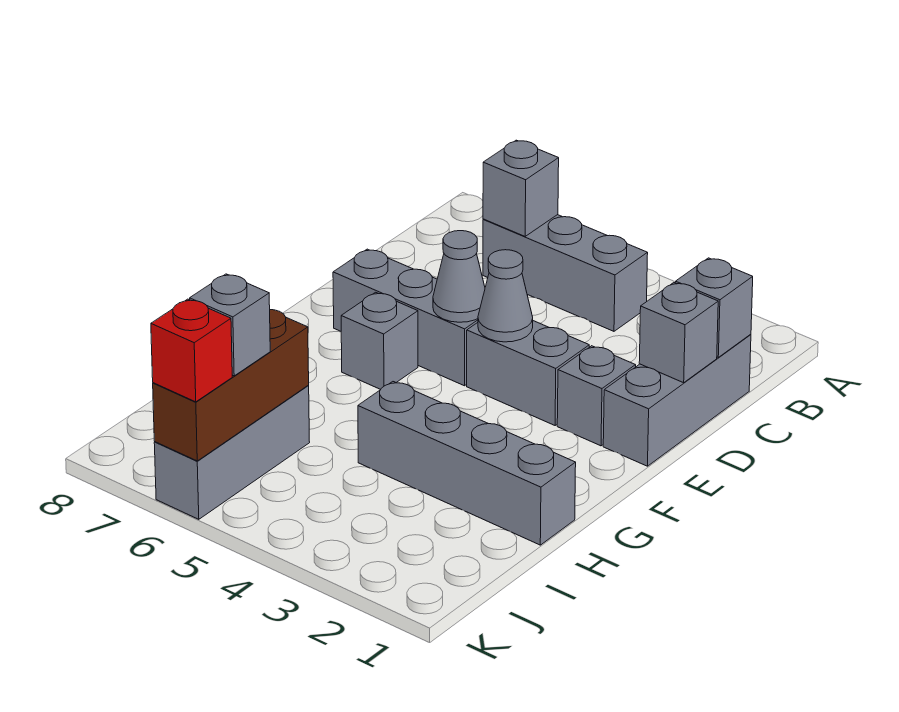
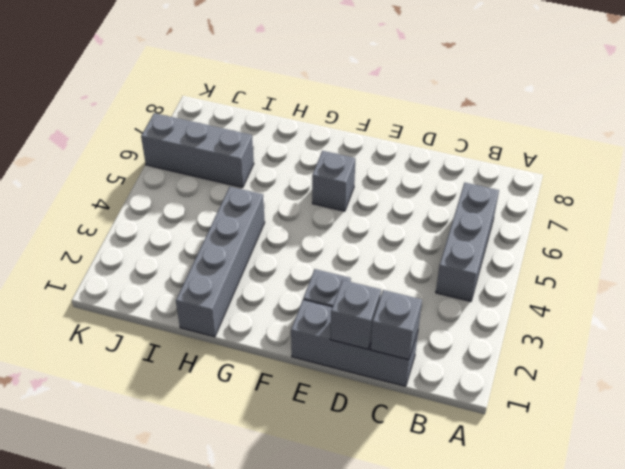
none -> grey brick E3:E4 level 1
none -> grey brick E5:E7 level 1
none -> grey brick B6 level 2

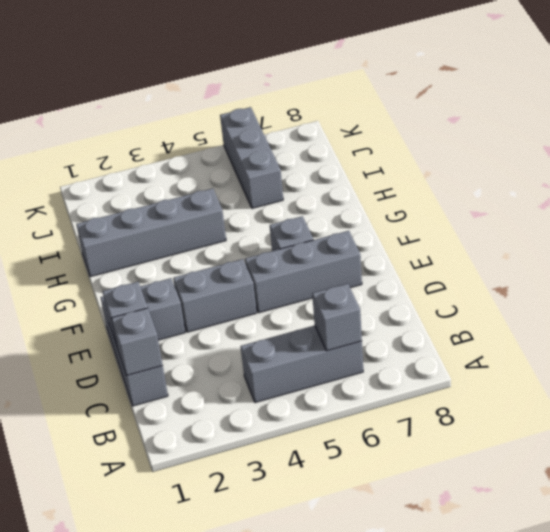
none -> grey cone E4 level 2
none -> grey cone E5 level 2
none -> brown brick I6:K6 level 2

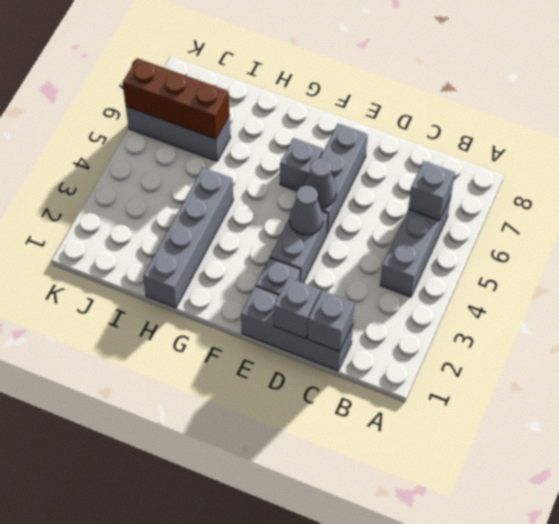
none -> grey brick J6 level 3
none -> red brick K6 level 3

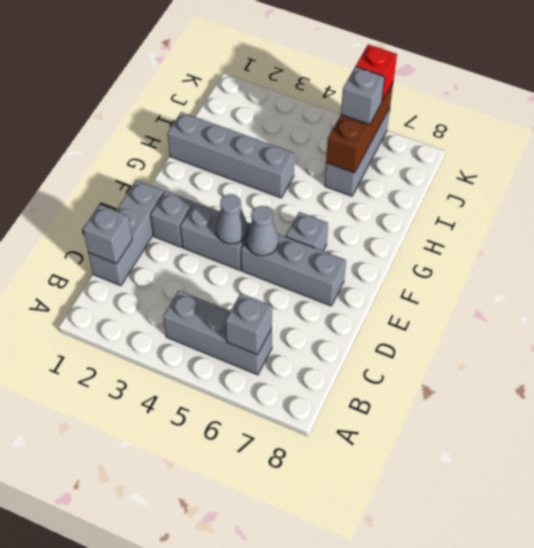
none -> grey brick D1 level 2

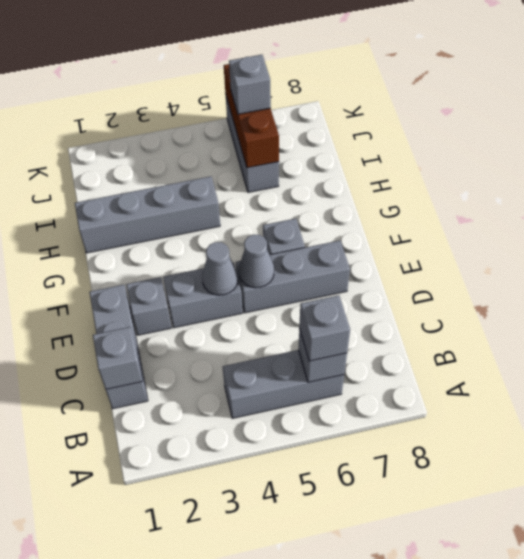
grey brick B6 level 3 -> grey brick D1 level 2
none -> red brick K6 level 3

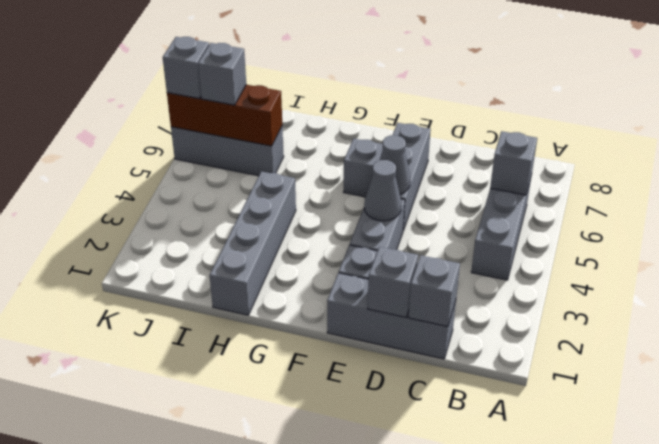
grey brick K6 level 3 -> red brick K6 level 3

